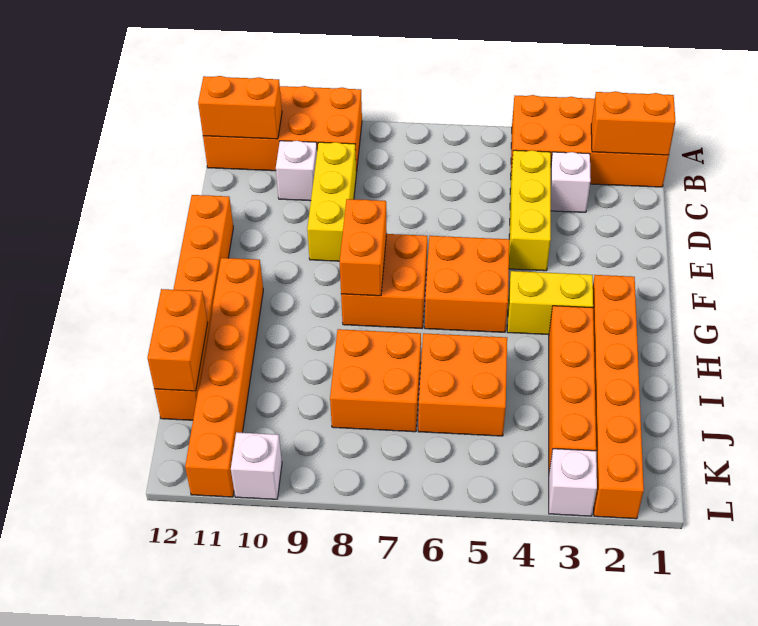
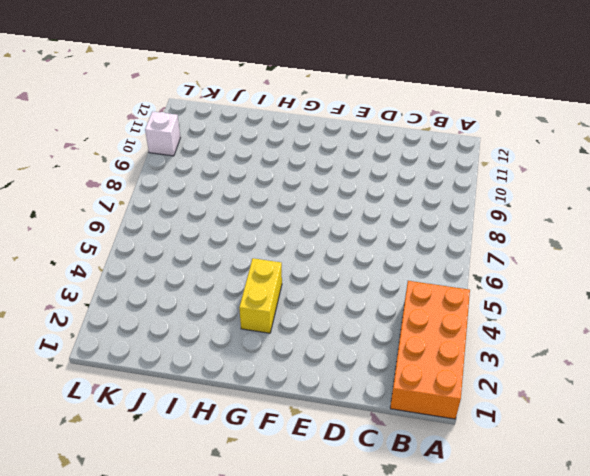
none -> orange brick A9:B12 level 1
none -> white brick C3 level 1
none -> yellow brick C4:E4 level 1

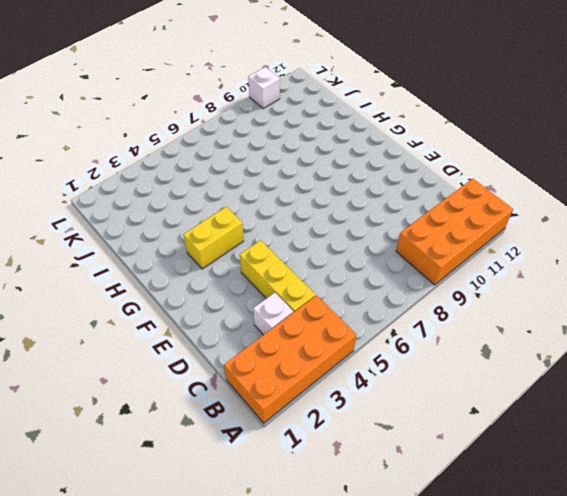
none -> yellow brick C9:E9 level 1
none -> white brick C10 level 1
none -> orange brick E12:J12 level 1

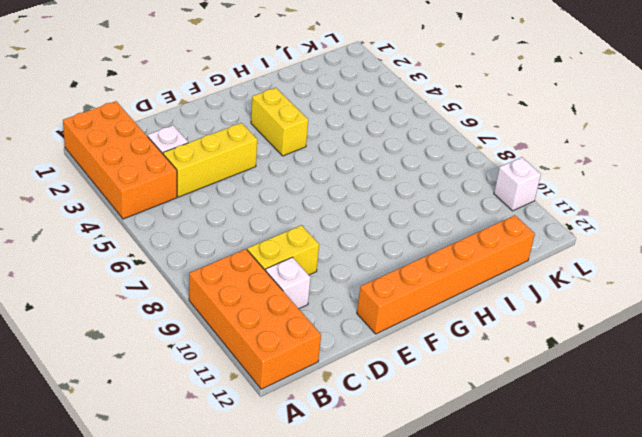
yellow brick C9:D9 level 1 -> yellow brick C9:E9 level 1
none -> orange brick F5:G6 level 1
none -> orange brick F7:G8 level 1
none -> orange brick G2:L2 level 1

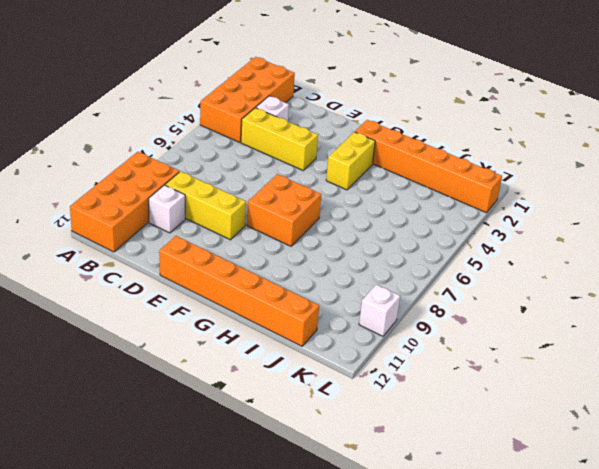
none -> orange brick F5:G6 level 1
none -> orange brick G11:L11 level 1
none -> orange brick H3:K3 level 1

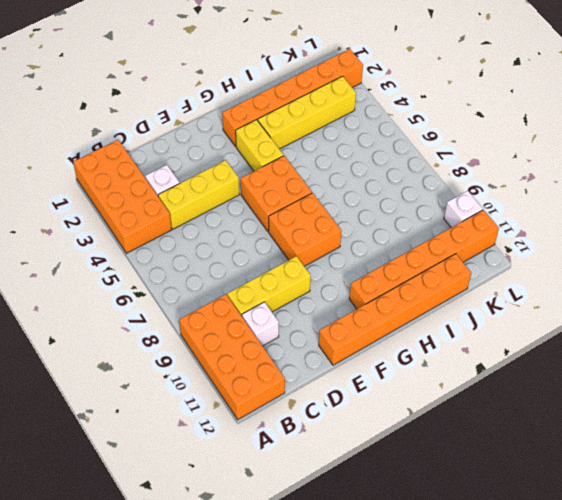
yellow brick H3:K3 level 1 -> orange brick H3:K3 level 1
none -> orange brick I5:J6 level 1
none -> orange brick I7:J8 level 1
none -> white brick L3 level 1

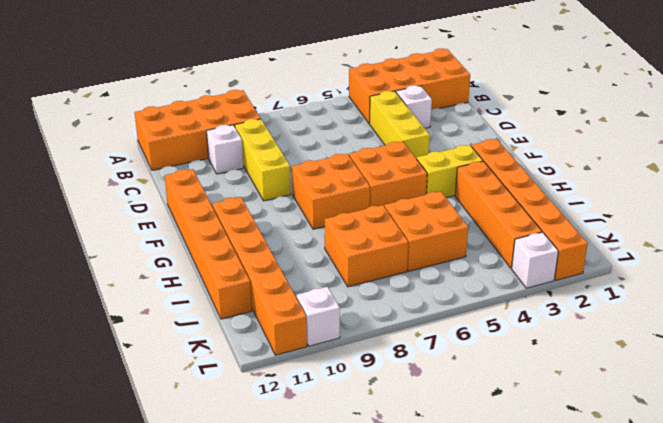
none -> orange brick B1:B2 level 2
none -> orange brick B11:B12 level 2
none -> orange brick F8:G8 level 2

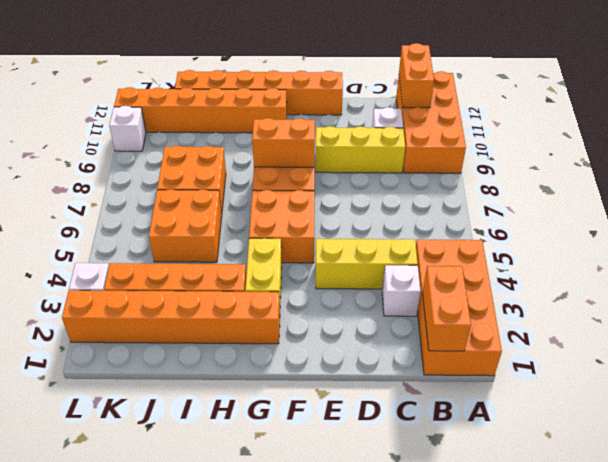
none -> orange brick I12:J12 level 2

